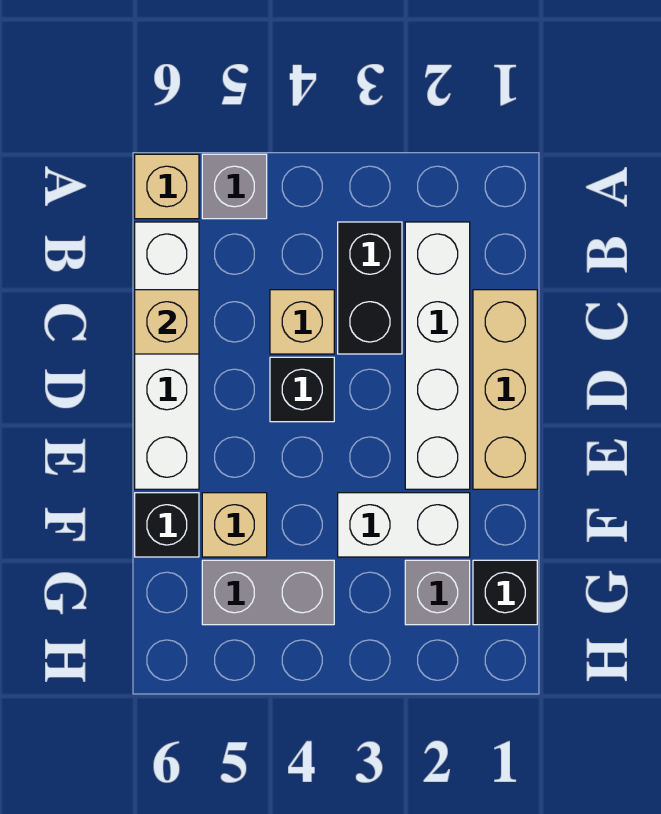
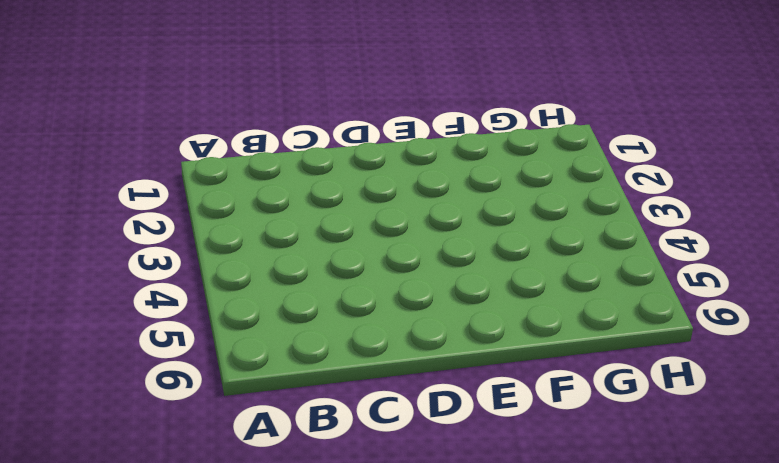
none -> grey brick A5 level 1
none -> tan brick A6 level 1
none -> white brick B2:E2 level 1

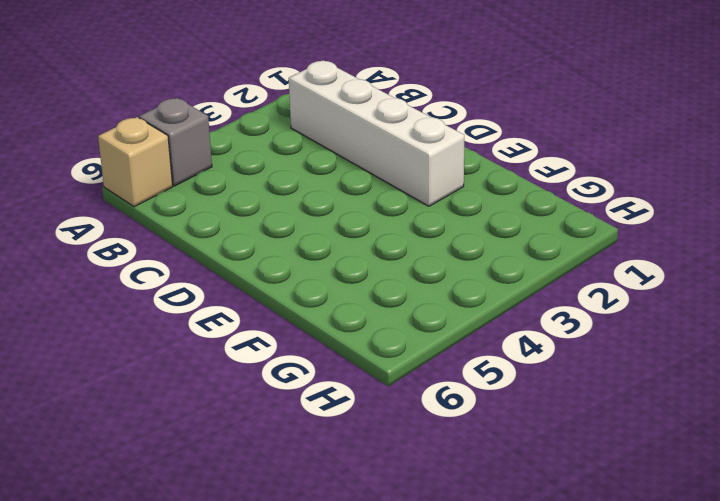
none -> black brick B3:C3 level 1
none -> white brick B6:E6 level 1
none -> tan brick C1:E1 level 1

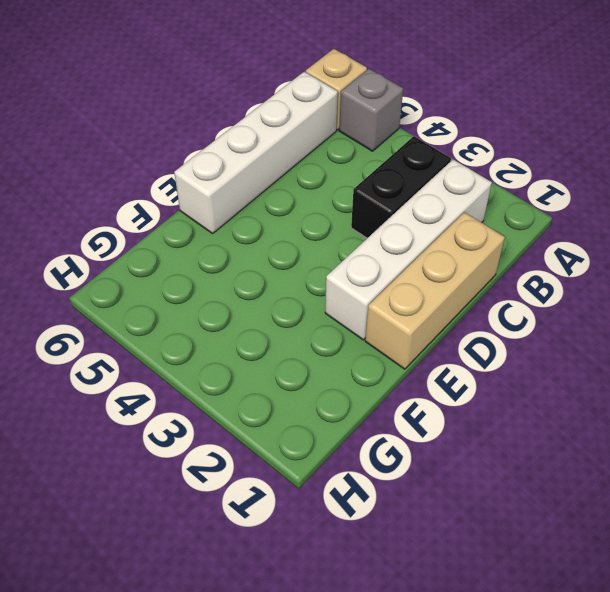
none -> tan brick C4 level 1
none -> black brick D4 level 1
none -> white brick F2:F3 level 1

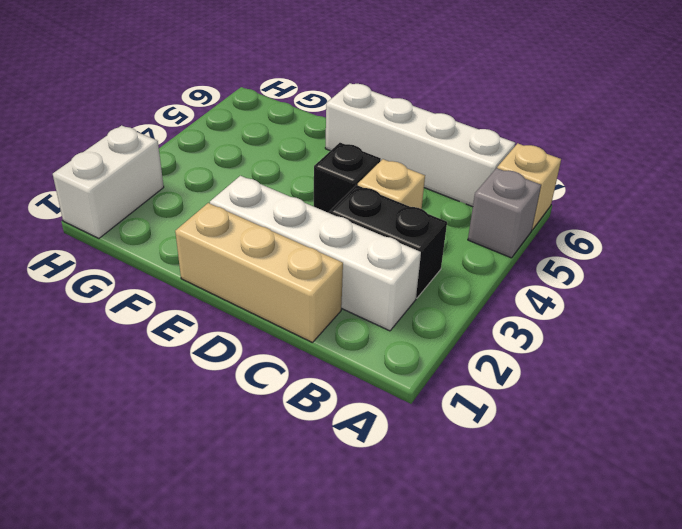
white brick H1:H2 level 1 -> white brick F2:F3 level 1
none -> tan brick F5 level 1
none -> black brick F6 level 1
none -> black brick G1 level 1

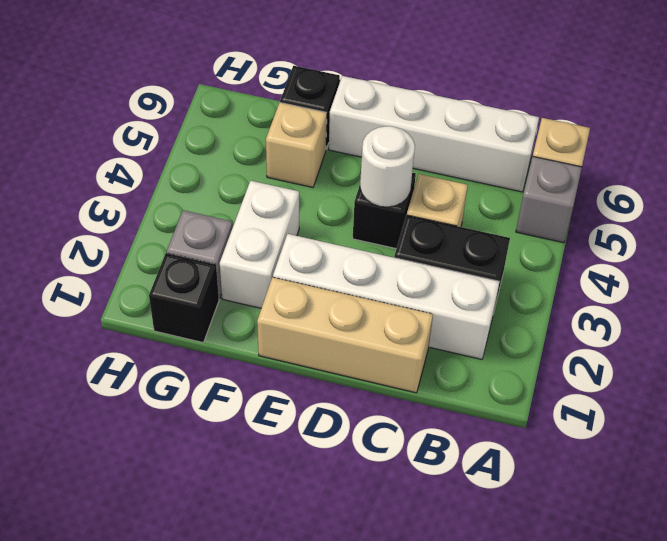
white round brick D4 level 2 -> none
none -> grey brick G4:G5 level 1
none -> tan brick C6 level 2

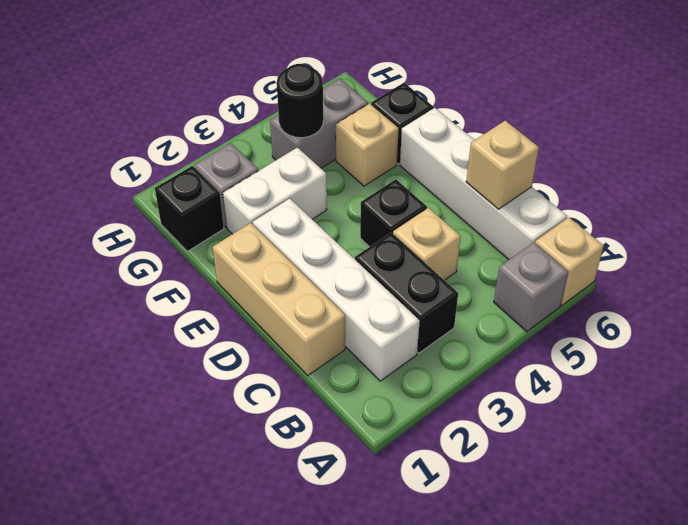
black round brick G4 level 2 -> none

